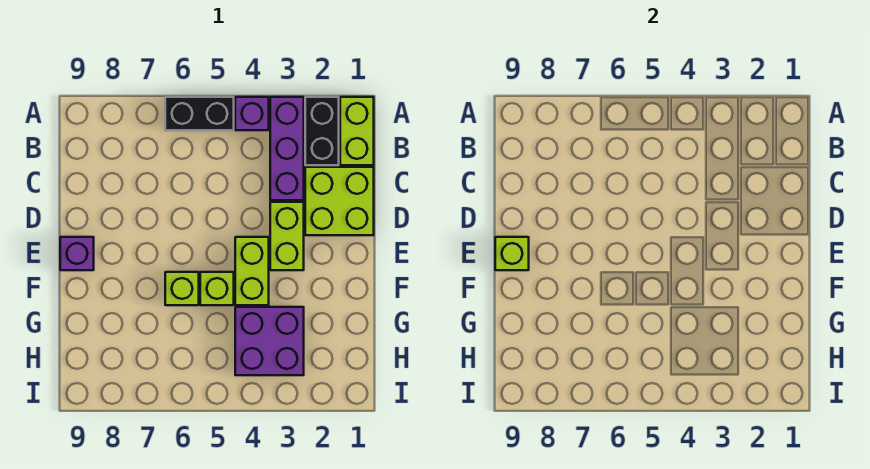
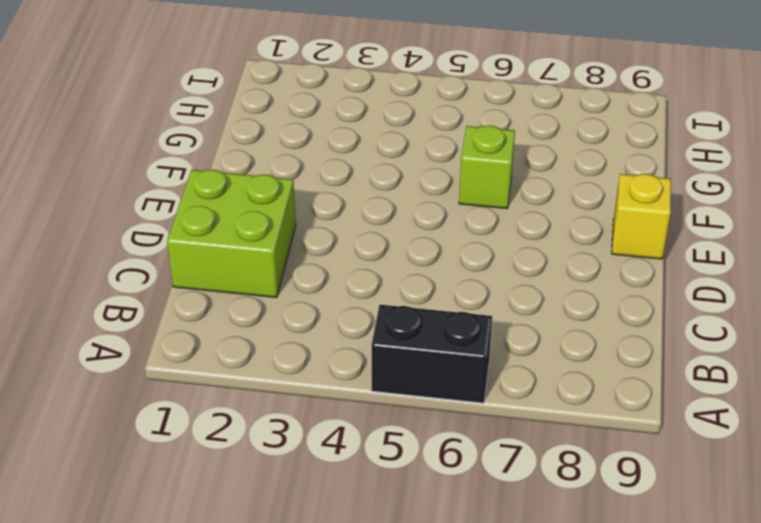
yellow brick E9 level 1 -> purple brick E9 level 1
none -> lime brick A1:B1 level 1
none -> black brick A2:B2 level 1
none -> purple brick A3:C3 level 1

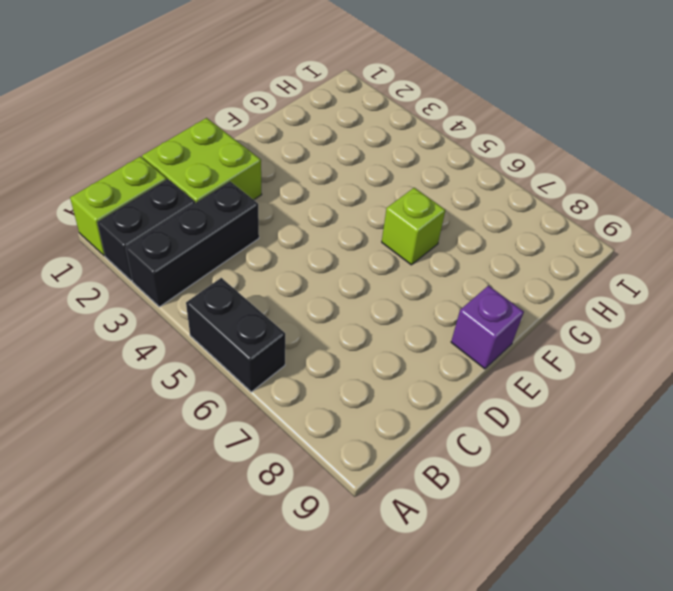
black brick A3:C3 level 1 -> purple brick A3:C3 level 1
none -> purple brick A4 level 1
none -> lime brick D3:E3 level 1
none -> lime brick E4:F4 level 1

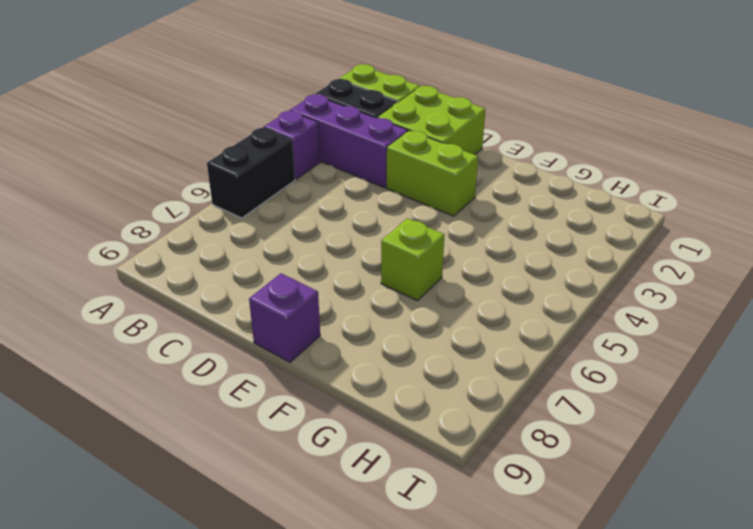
none -> lime brick E4:F4 level 1
none -> lime brick F5 level 1
none -> purple brick G3:H4 level 1

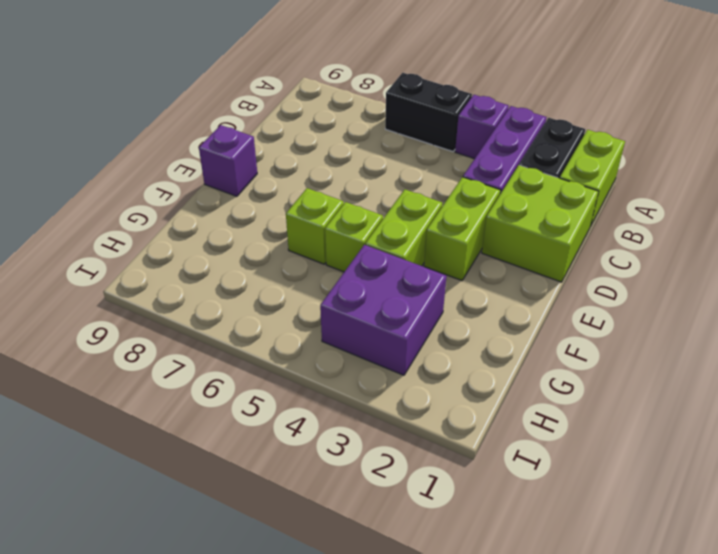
none -> lime brick E9 level 2

